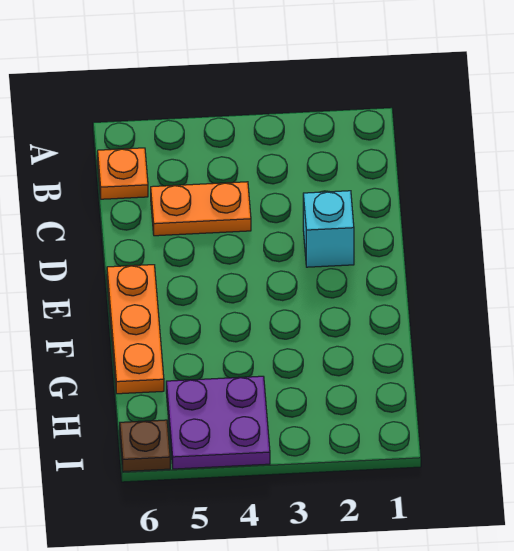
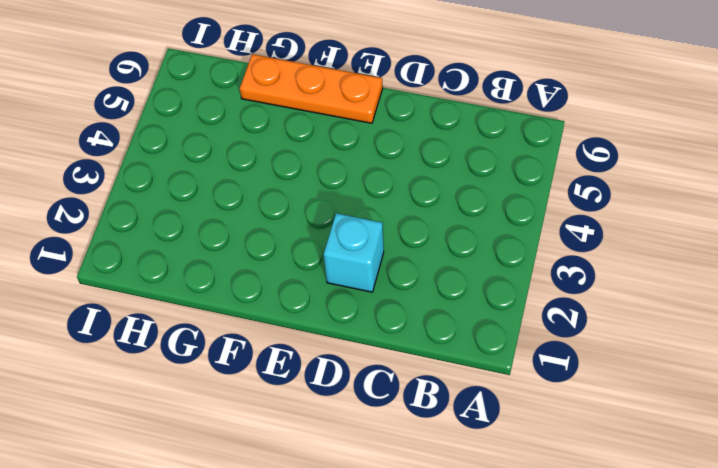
none -> orange plate B6 level 1
none -> orange plate C4:C5 level 1

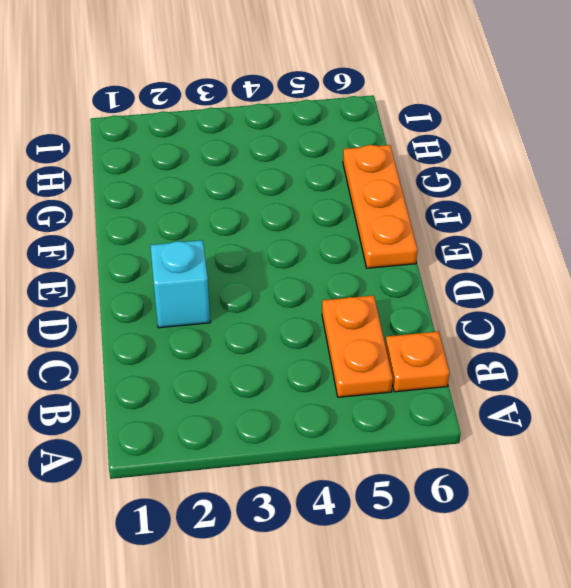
orange plate B5:C5 level 1 -> orange plate C4:C5 level 1
none -> purple plate H4:I5 level 1
none -> brown plate I6 level 1

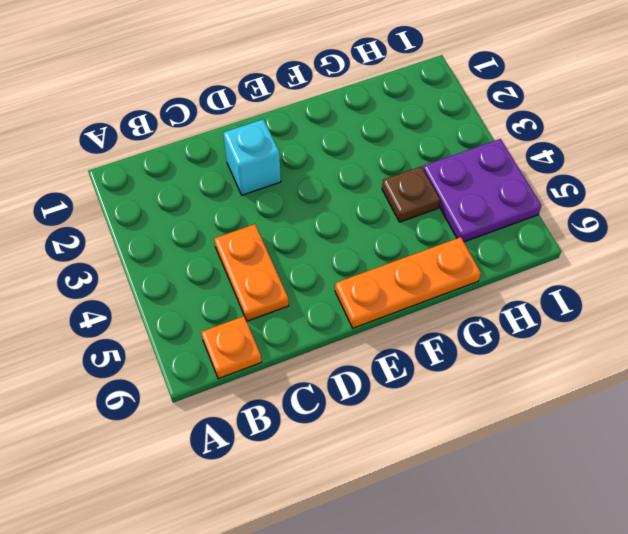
brown plate G4 level 1 -> brown plate I6 level 1

